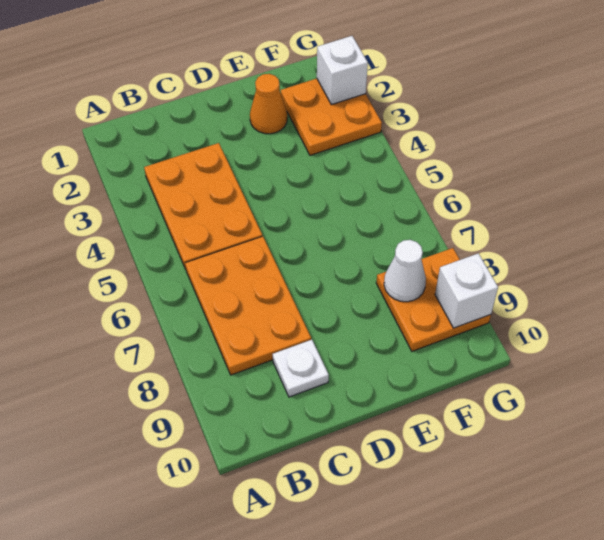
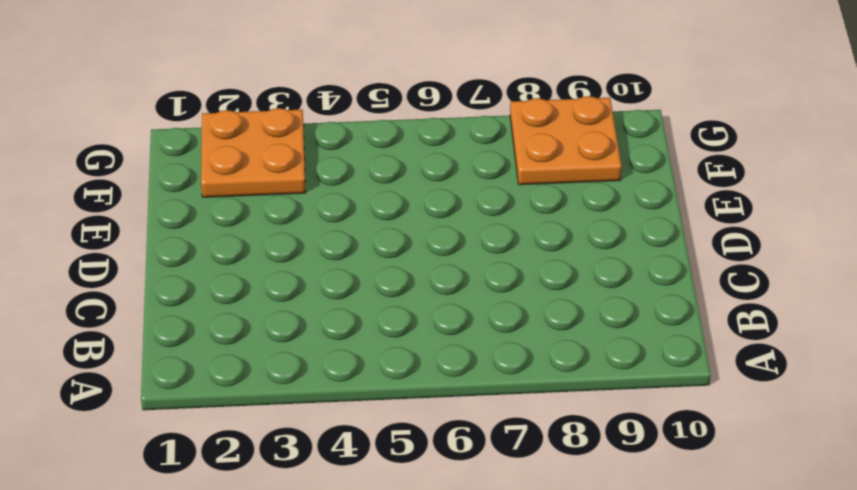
none -> orange plate B3:C5 level 1
none -> orange plate B6:C8 level 1

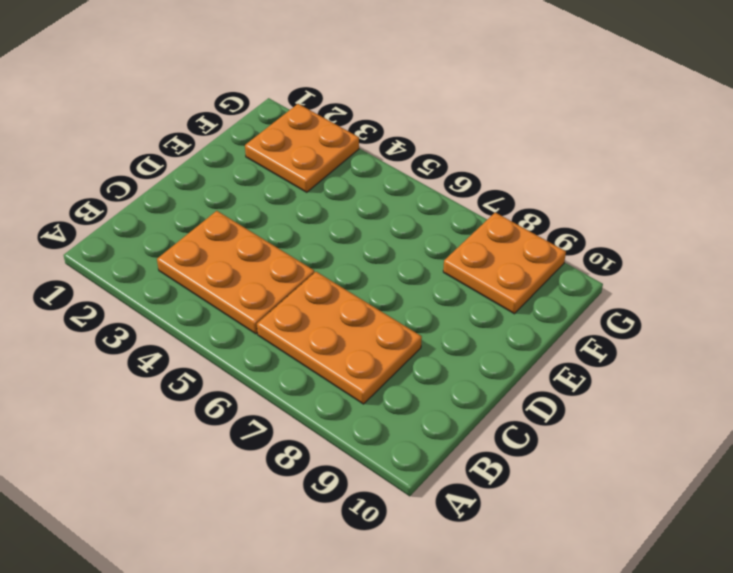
none -> white plate C9 level 1
none -> orange cone E2 level 1

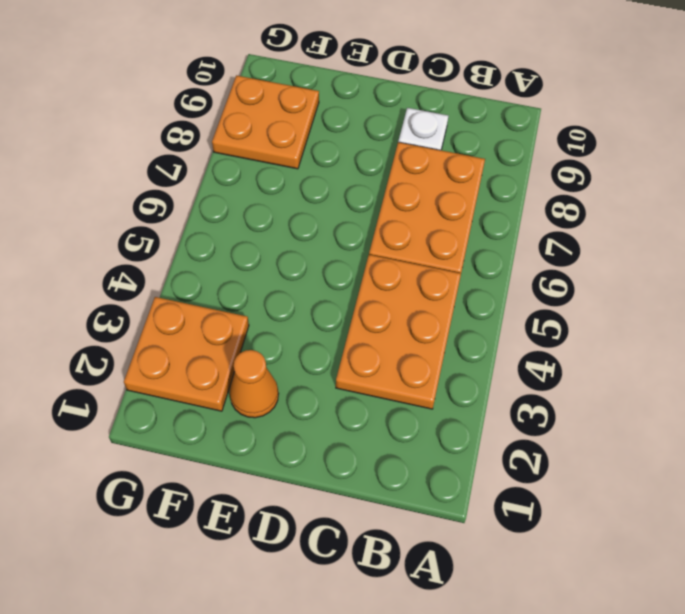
none -> white cone F8 level 2
none -> white brick G2 level 2

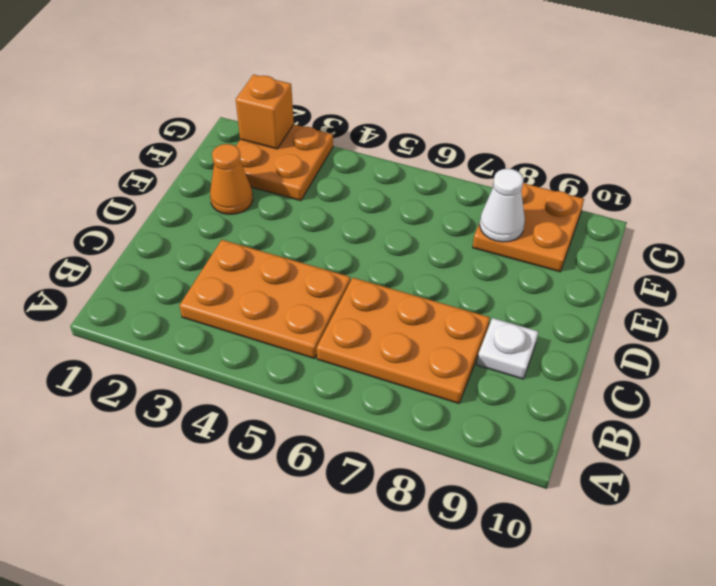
orange brick G2 level 2 -> white brick G2 level 2
none -> white brick G9 level 2

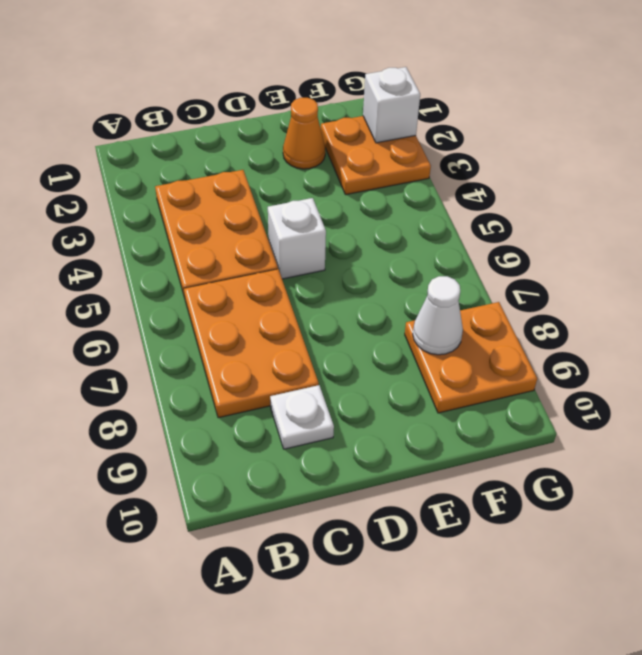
white brick D5 level 1 -> white brick G9 level 2

